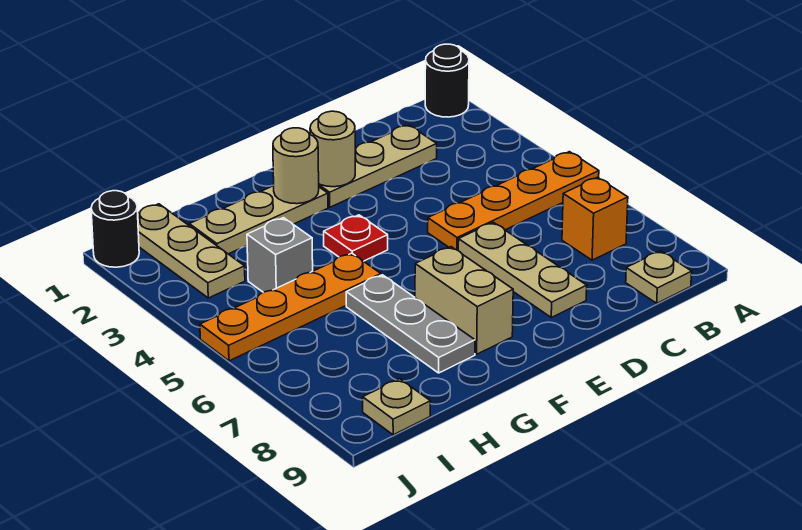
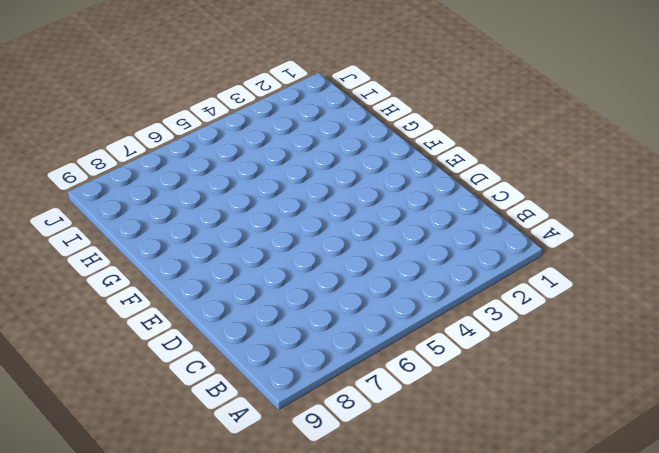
none -> black round brick A1 level 1
none -> orange plate A5:D5 level 1
none -> orange brick B7 level 1

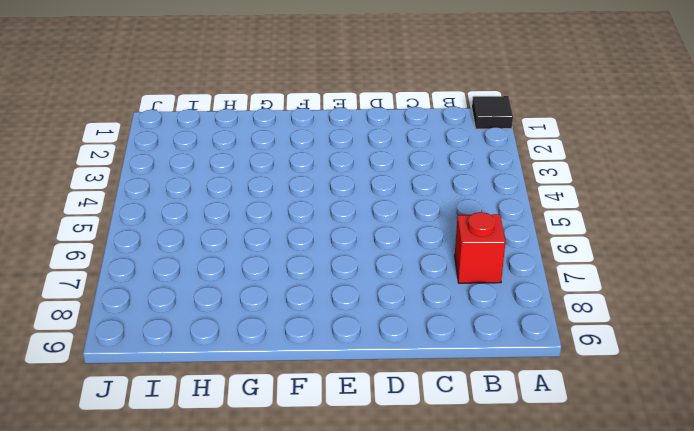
black tile A1 level 1 -> black round brick A1 level 1
red brick B7 level 1 -> orange brick B7 level 1
none -> orange plate A5:D5 level 1
none -> tan plate B9 level 1
none -> tan plate C2:E2 level 1

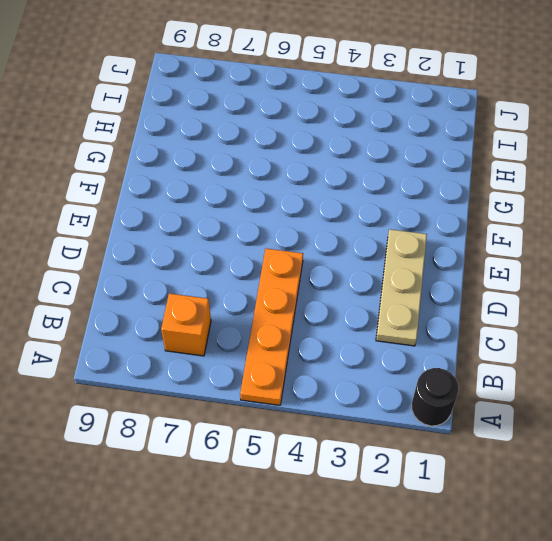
none -> tan plate B9 level 1
none -> tan plate D6:D8 level 1
none -> tan plate F2:H2 level 1

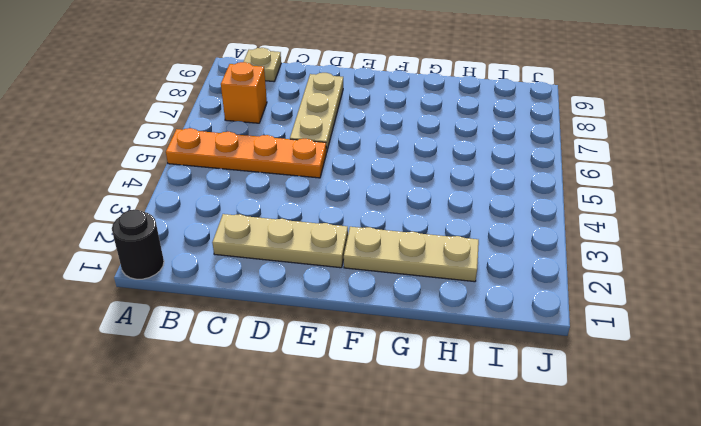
none -> red plate F4 level 1
none -> tan brick F7:F8 level 1
none -> orange plate G5:J5 level 1

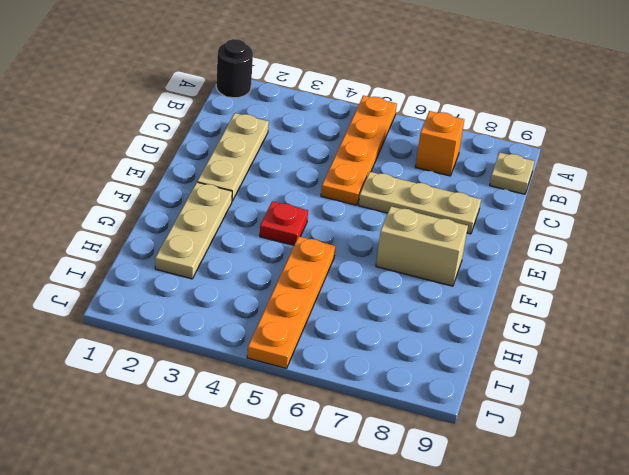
none -> grey plate G6:G8 level 1
none -> grey brick H4 level 1
none -> tan plate I1:I3 level 1

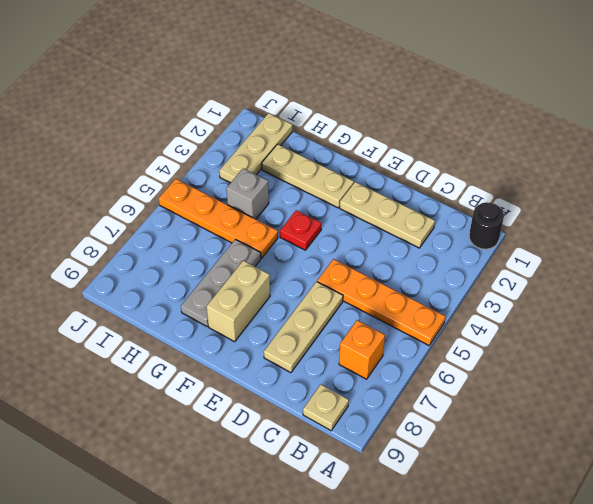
none -> tan plate I9 level 1
none -> black round brick J1 level 1
none -> tan round brick E2 level 2

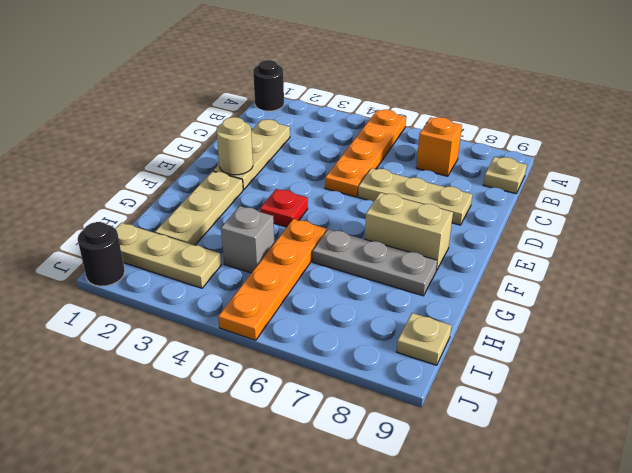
none -> tan round brick F2 level 2

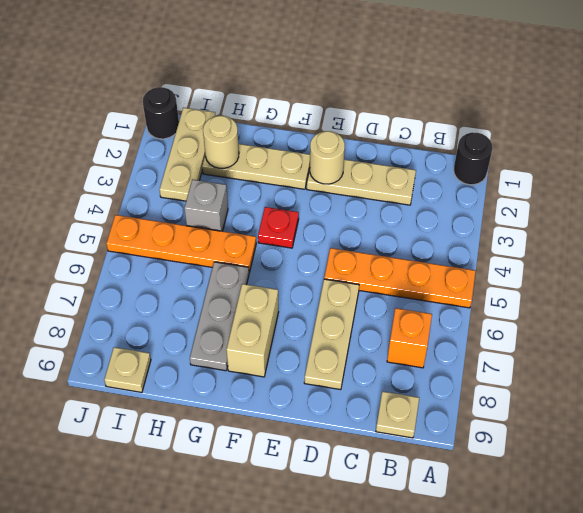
tan round brick H2 level 2 -> tan round brick F2 level 2

